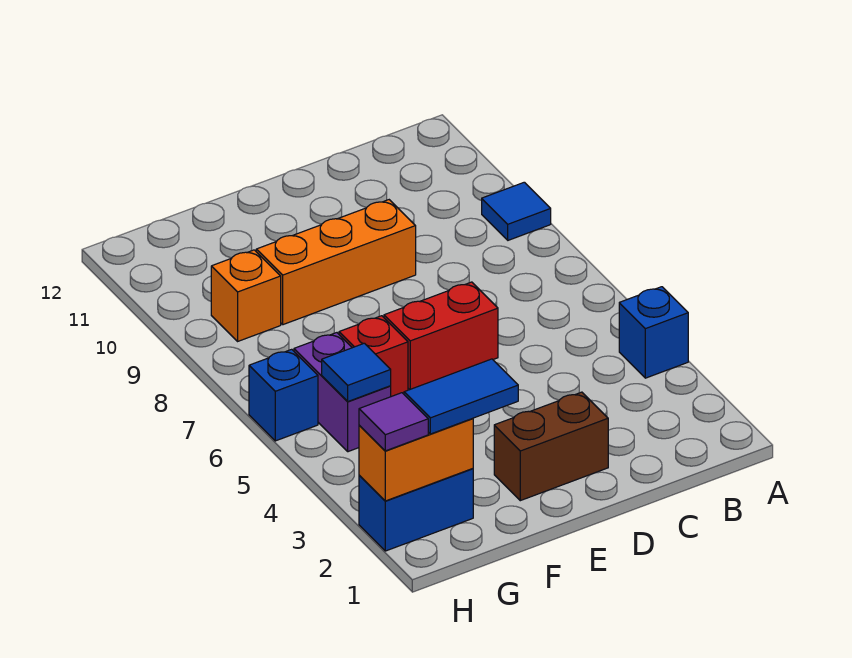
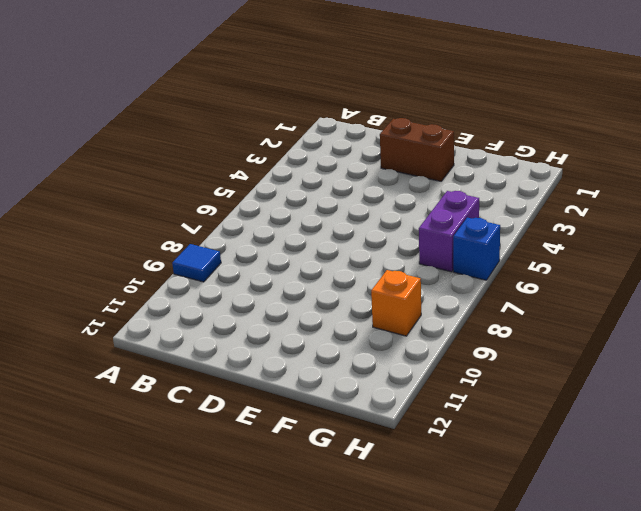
none -> blue brick A4 level 1
none -> red brick D6:E6 level 1
none -> orange brick D9:F9 level 1

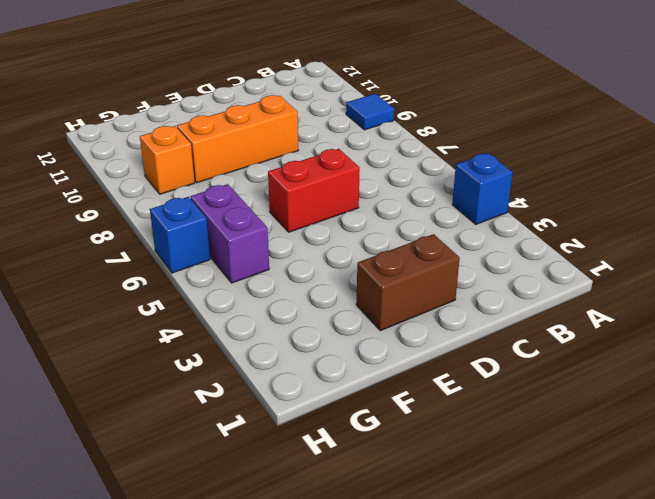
none -> red brick F6 level 1
none -> blue brick G2:H2 level 1
none -> orange brick G2:H2 level 2

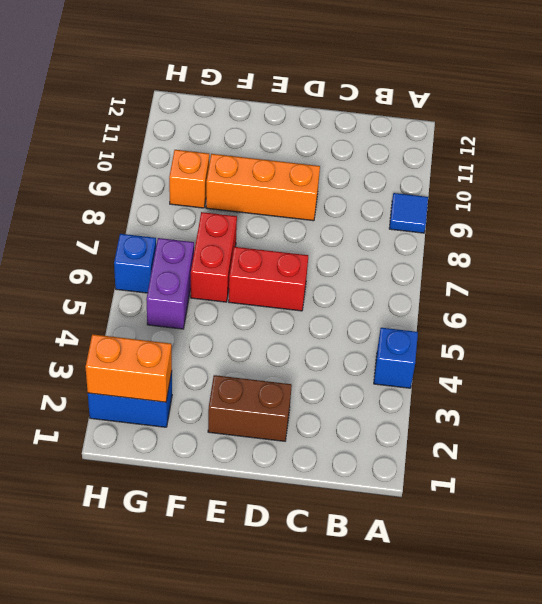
red brick F6:F7 level 1 -> red brick F6 level 1
none -> blue tile G5 level 2
none -> blue tile F2:G2 level 3
none -> purple tile H2 level 3

